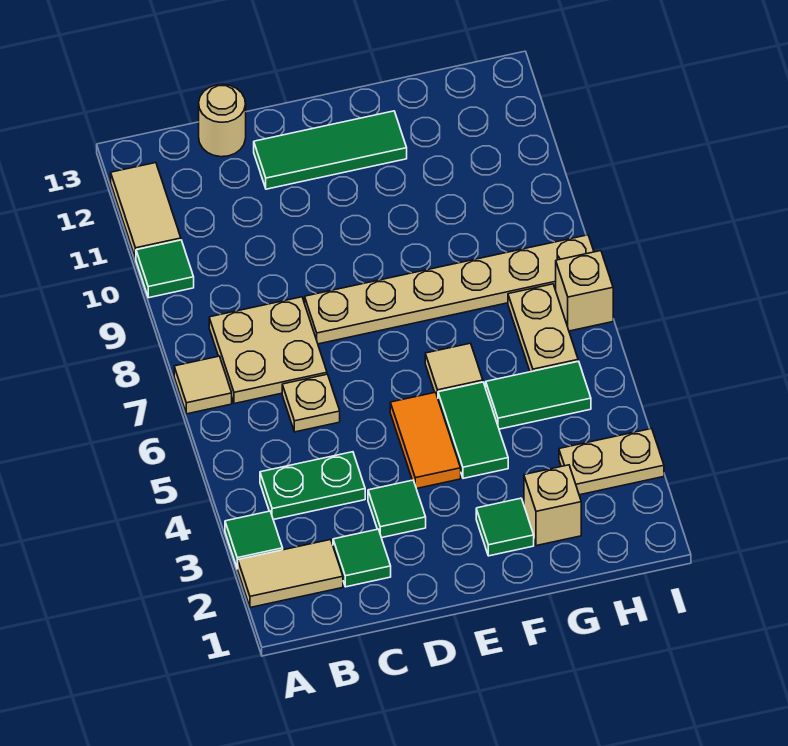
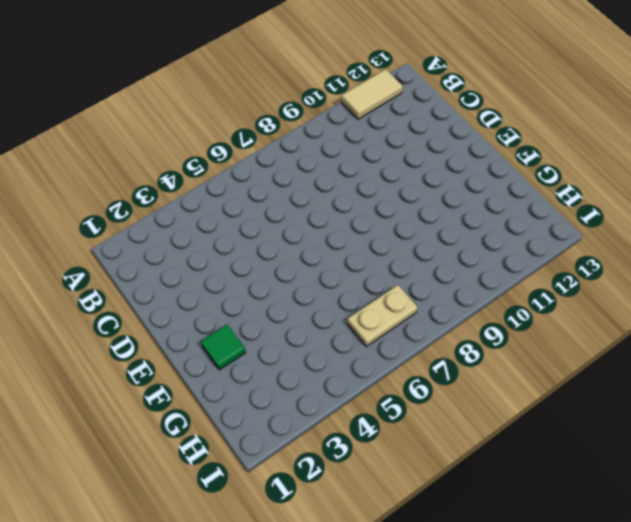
none -> tan tile A2:B2 level 1
none -> green tile A3 level 1
none -> tan tile A7 level 1

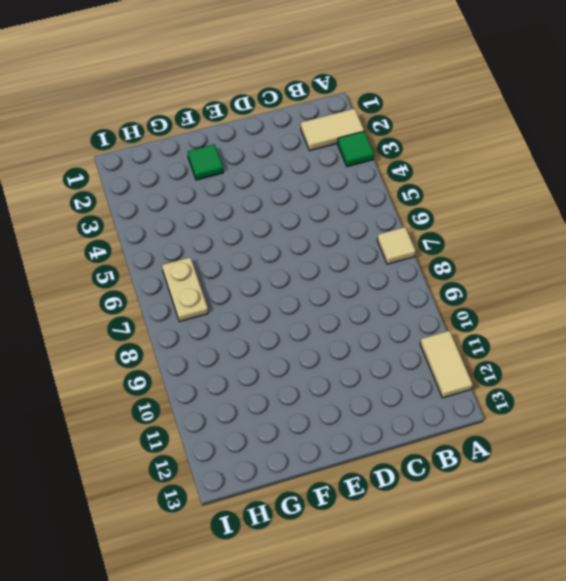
none -> green tile A10 level 1
none -> green plate B4:C4 level 1
none -> tan plate B7:C8 level 1

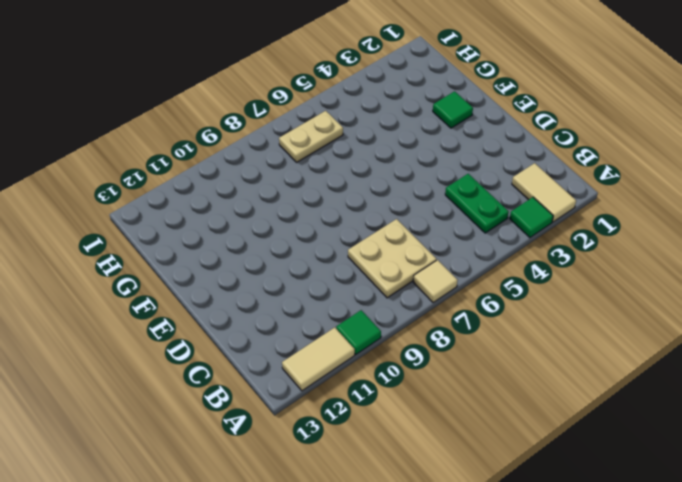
none -> green tile C2 level 1
none -> tan plate C6 level 1
none -> tan round brick C13 level 1

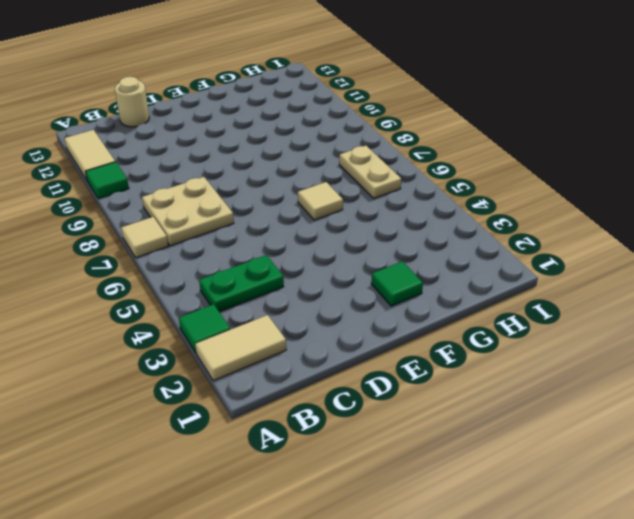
none -> green tile C2 level 1
none -> tan plate C6 level 1
none -> green tile D3 level 1

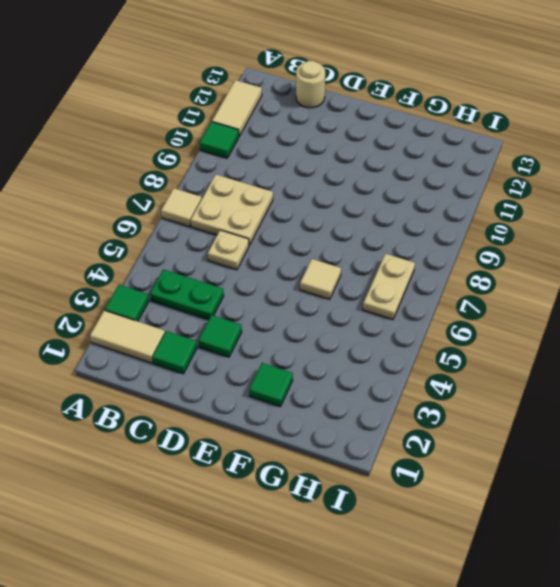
none -> tan plate D8:I8 level 1
none -> green tile D12:F12 level 1
none -> orange tile E4:E5 level 1

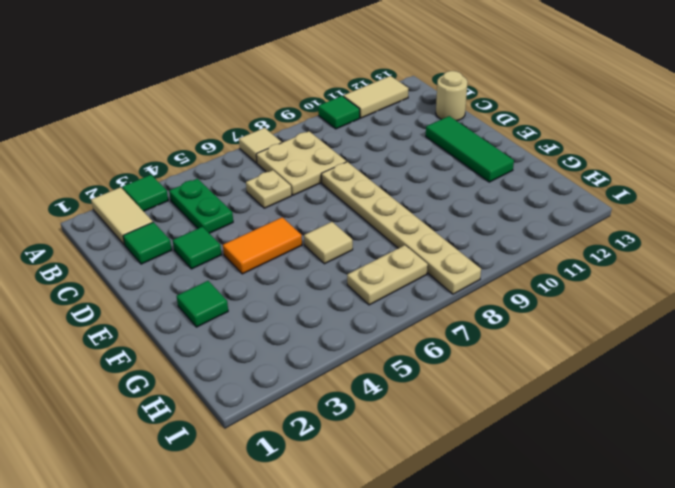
none -> green tile F4:F5 level 1
none -> tan brick G2 level 1
none -> green tile G5:H5 level 1

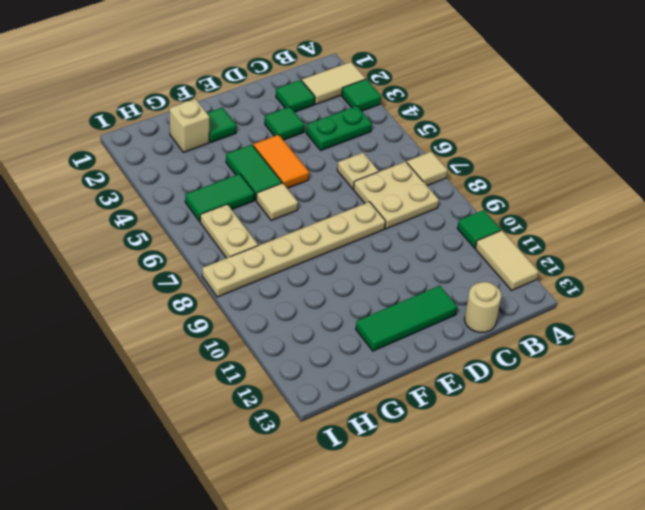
none -> tan plate H3:I3 level 1
none -> tan brick I7 level 1

